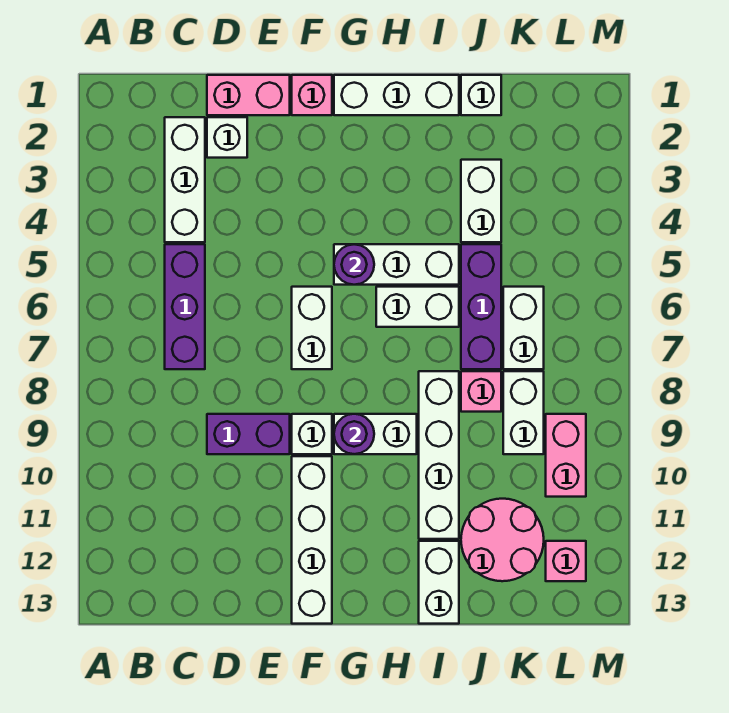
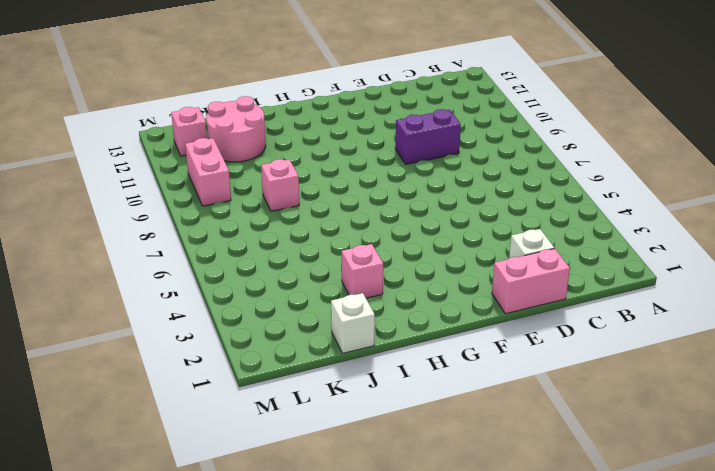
pink brick I3 level 1 -> pink brick F1 level 1
none -> white brick C2:C4 level 1
none -> purple brick C5:C7 level 1
none -> white brick F6:F7 level 1

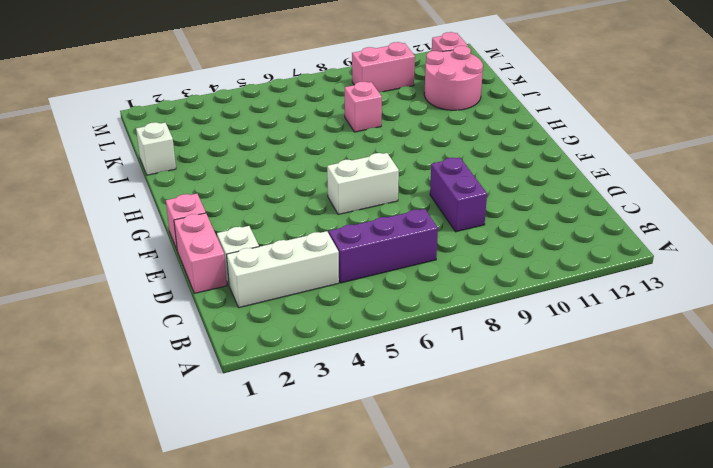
none -> white brick F9 level 1
none -> white brick F10:F13 level 1
none -> white brick G1:I1 level 1

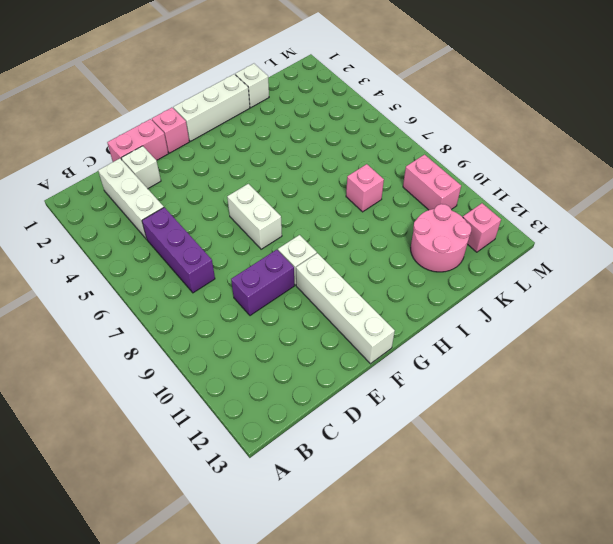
none -> white brick G5:I5 level 1
none -> white brick G9:H9 level 1
none -> white brick H6:I6 level 1

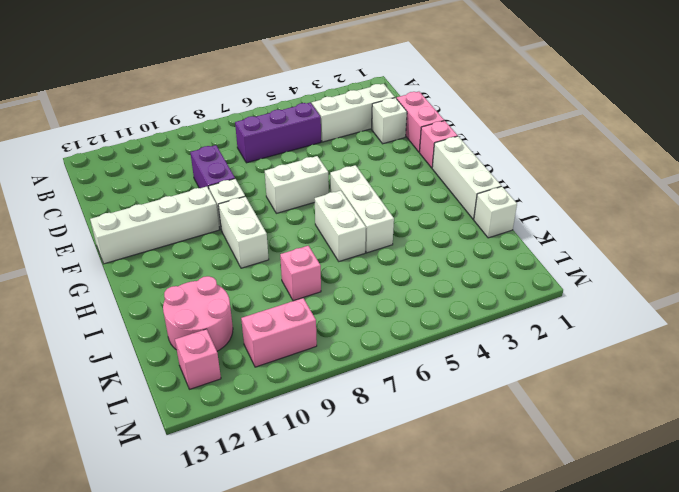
none -> white brick I8:I11 level 1
none -> white brick I12:I13 level 1
none -> white brick J3:J4 level 1

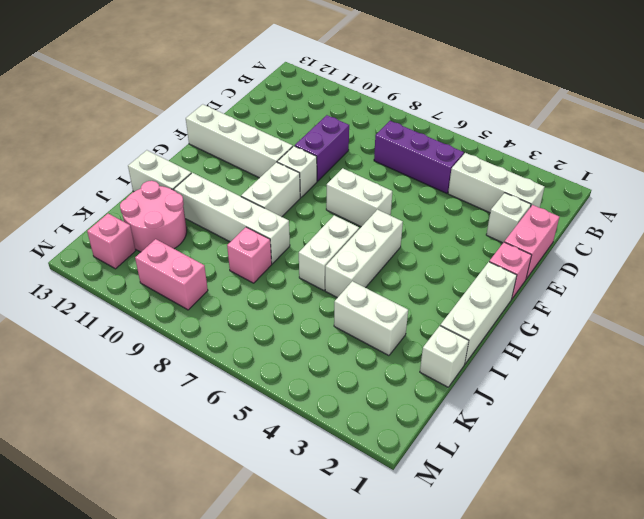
none -> purple brick J5:J7 level 1
none -> white brick K6:K7 level 1
none -> white brick K8:K9 level 1

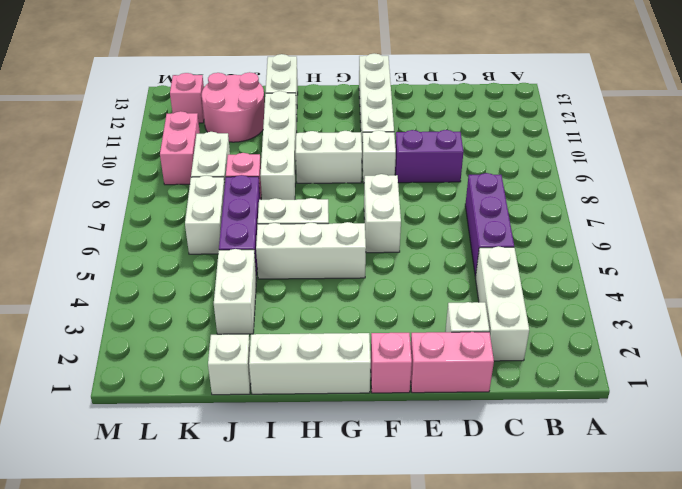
none -> purple round brick G5 level 2
none -> purple round brick G9 level 2

